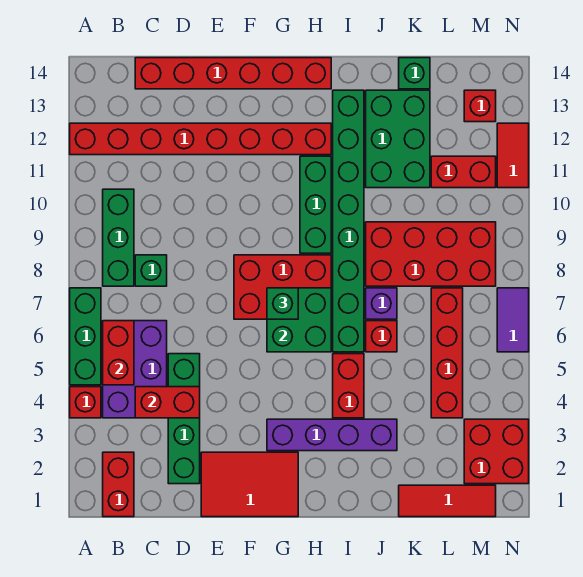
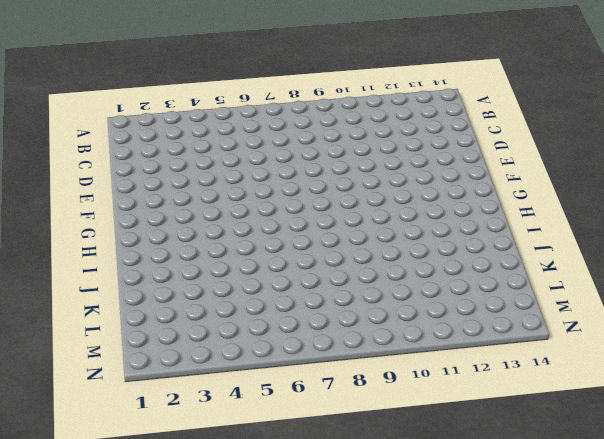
none -> red brick A4 level 1
none -> green brick A5:A7 level 1
none -> red brick A12:H12 level 1
none -> red brick B1:B2 level 1

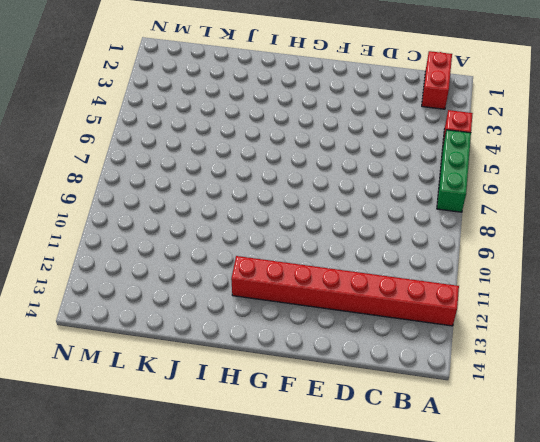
none -> purple brick B4:C6 level 1
none -> green brick B8:B10 level 1
none -> green brick C8 level 1
none -> red brick C14:H14 level 1

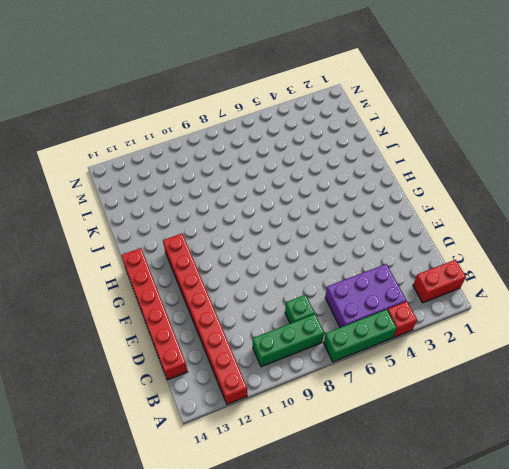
none -> green brick D2:D5 level 1
none -> red tile E1:G2 level 1
none -> red brick F7:H8 level 1
none -> purple brick G3:J3 level 1

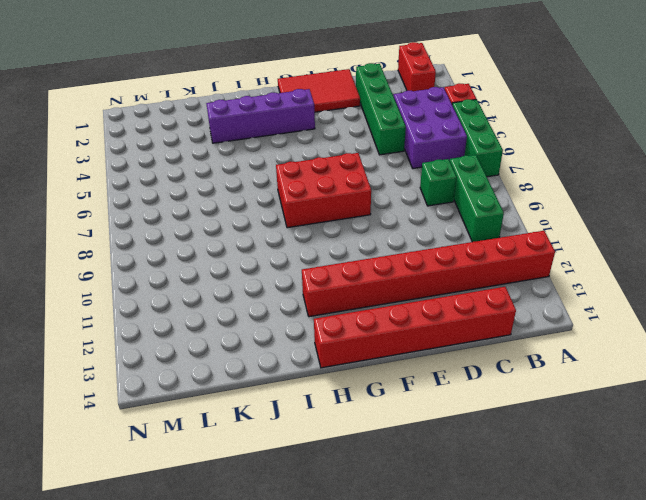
none -> green brick H9:H11 level 1
none -> red brick I4:I5 level 1
none -> green brick I6:I13 level 1
none -> red brick J6 level 1

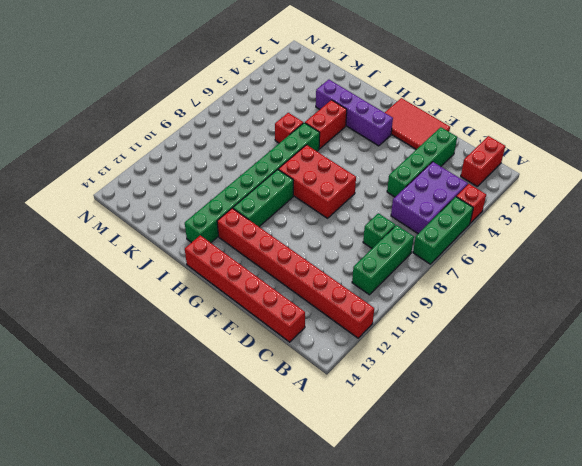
none -> purple brick J7 level 1
none -> red brick J8:M9 level 1
none -> green brick J11:K13 level 1
none -> red tile K1:M1 level 1

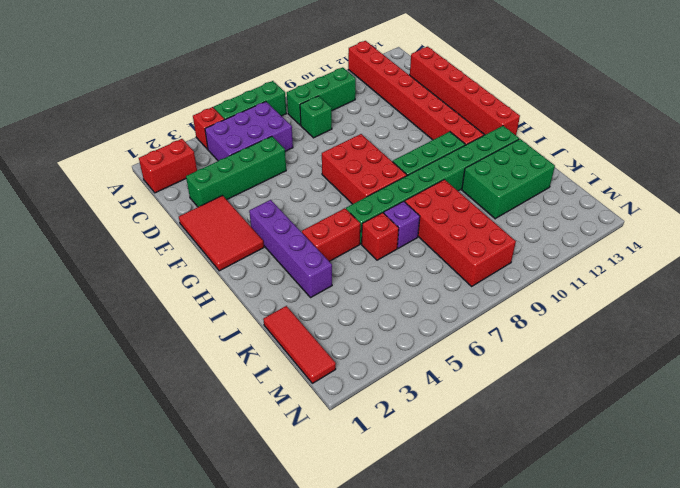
none -> green brick K14 level 1
none -> red brick L4:L7 level 1
none -> red brick L11:M11 level 1
none -> red brick M2:N3 level 1

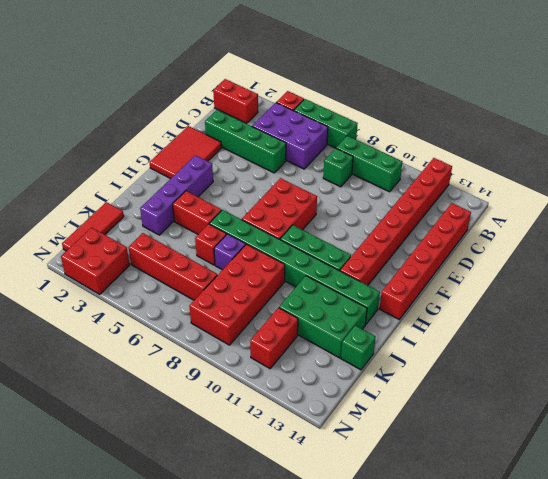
none -> red brick M13 level 1
none -> purple tile N6:N7 level 1
none -> red tile N11:N12 level 1
none -> red brick B5:B6 level 2

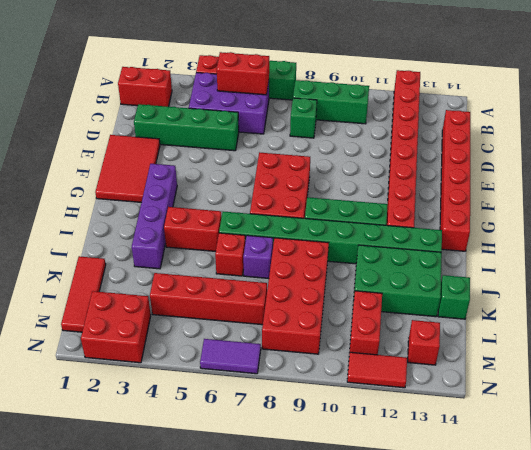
none -> red brick C4:D4 level 2
none -> green brick G6:H7 level 2
none -> green brick G7 level 3

